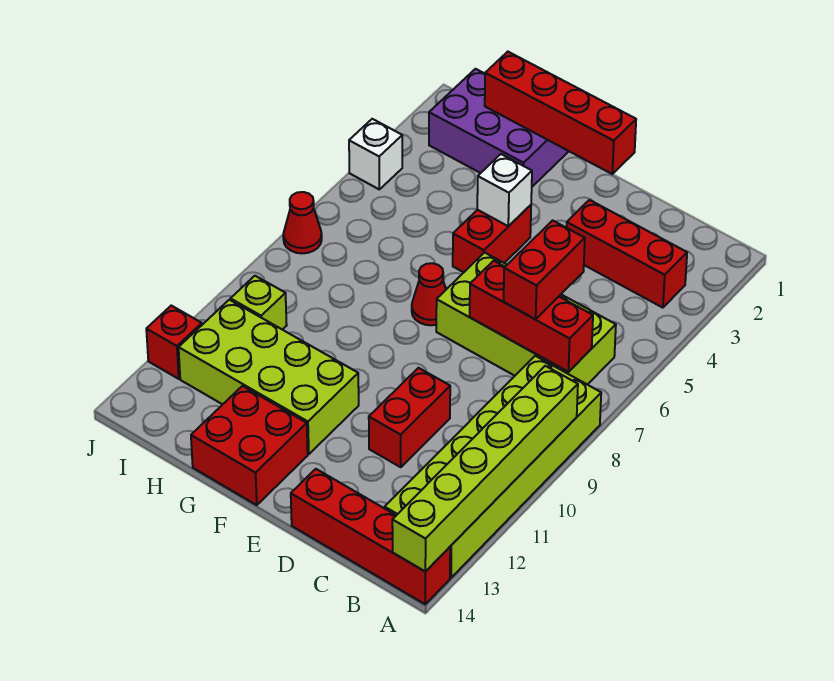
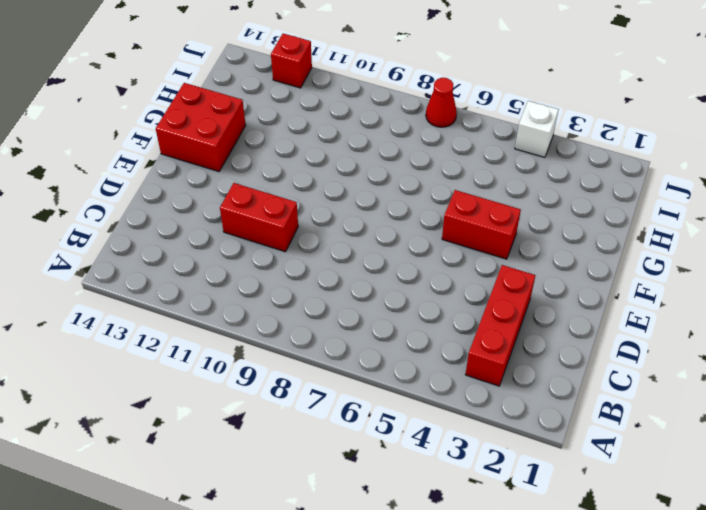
none -> lime brick A8:B13 level 1
none -> red brick A14:D14 level 1
none -> lime brick B6:E7 level 1

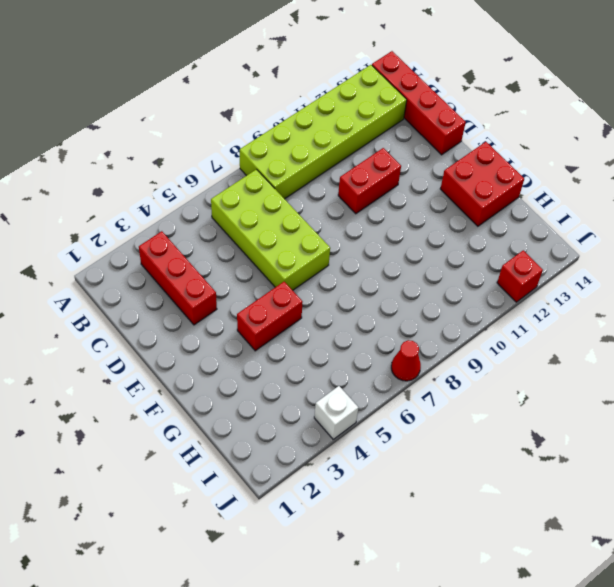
none -> red cone F7 level 1
none -> lime brick F11:I12 level 1
none -> purple brick G1:I2 level 1

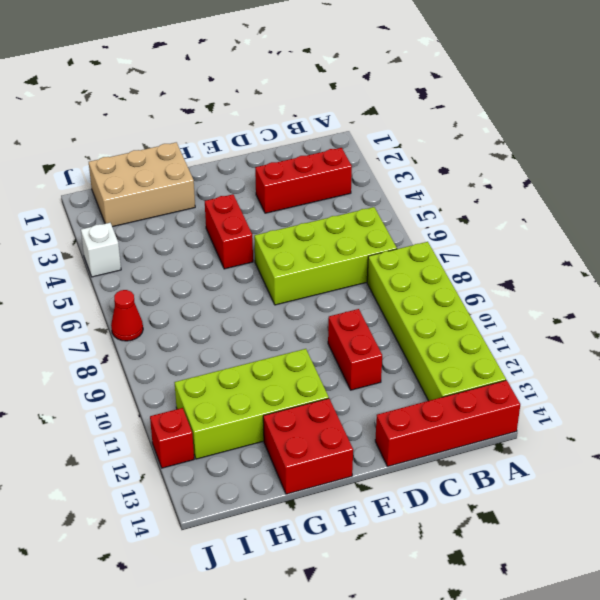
tan brick G1:I2 level 1 -> purple brick G1:I2 level 1
none -> red cone F7 level 1
none -> lime brick I10 level 1
none -> lime brick A9:A14 level 2

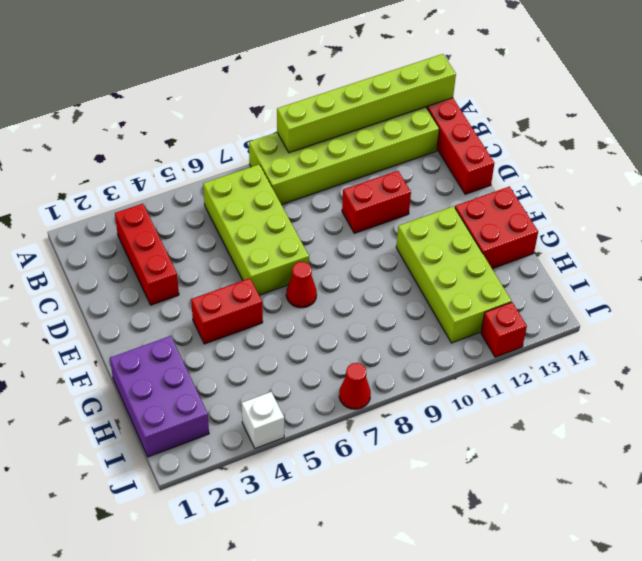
none -> lime brick I10 level 1
none -> red brick B7:D7 level 2
none -> red brick E1:H1 level 2

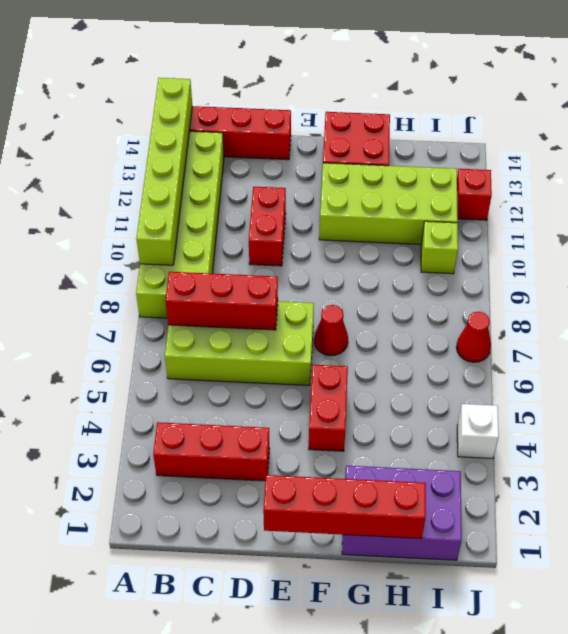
none -> white brick F4 level 2
none -> red brick C6:C7 level 3

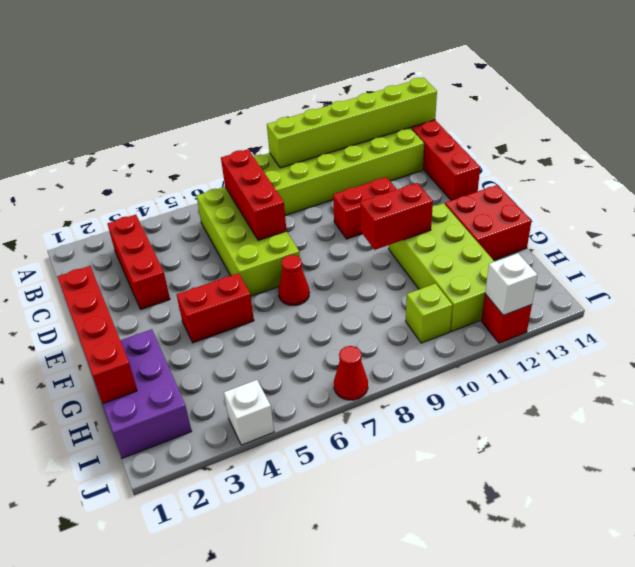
red brick F10:F11 level 2 -> red brick C6:C7 level 3
white brick J12 level 2 -> white brick F4 level 2

